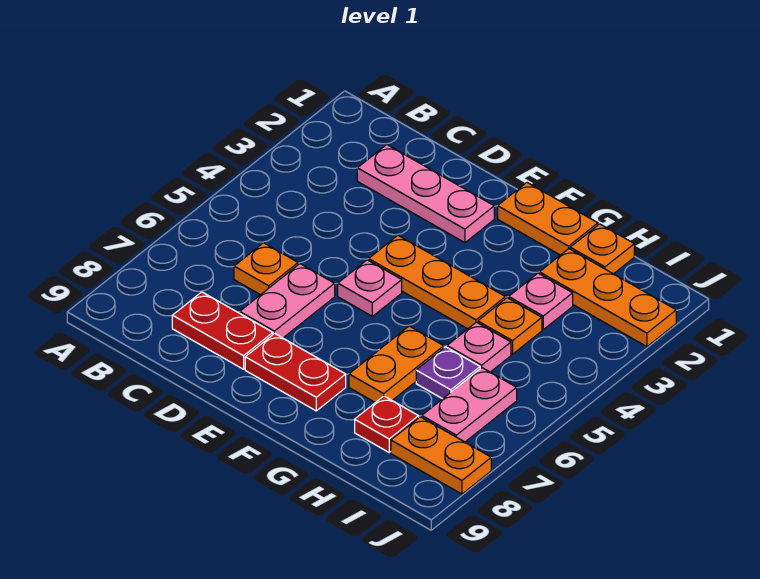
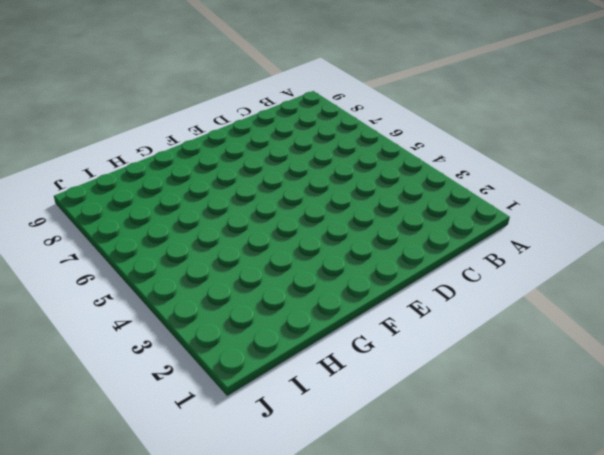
none -> pink plate C2:E2 level 1
none -> orange plate C6 level 1
none -> red plate C8:D8 level 1

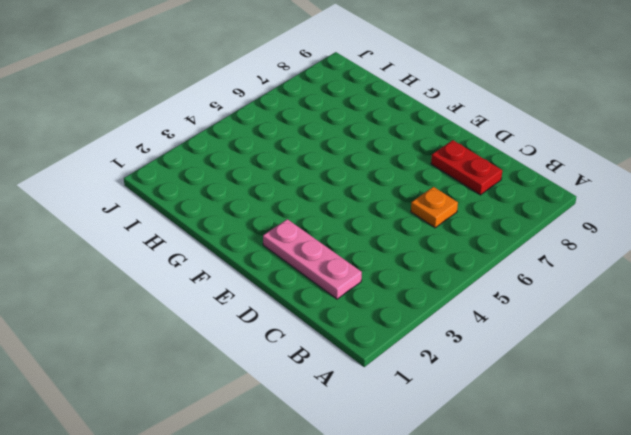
none -> pink plate D6:D7 level 1
none -> orange plate E4:G4 level 1
none -> pink plate E5 level 1

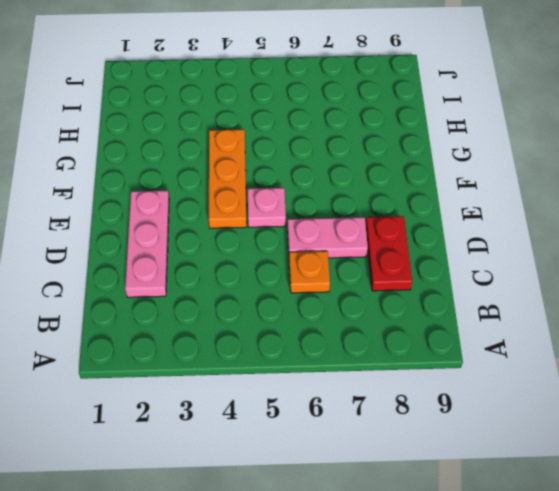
none -> red plate E8:F8 level 1
none -> orange plate F1:G1 level 1
none -> orange plate G6:G7 level 1

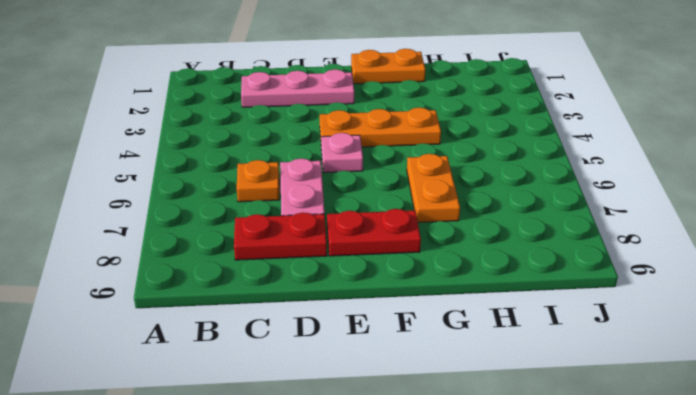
none -> orange plate H1 level 1
none -> orange plate H2:J2 level 1
none -> pink plate H3 level 1

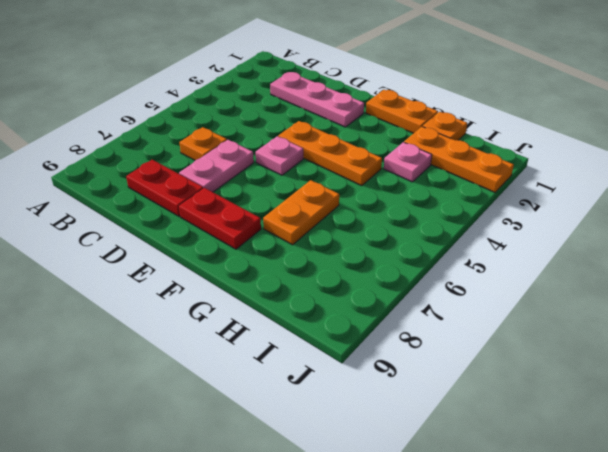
none -> orange plate H4 level 1
none -> pink plate H5 level 1
none -> purple plate H6 level 1

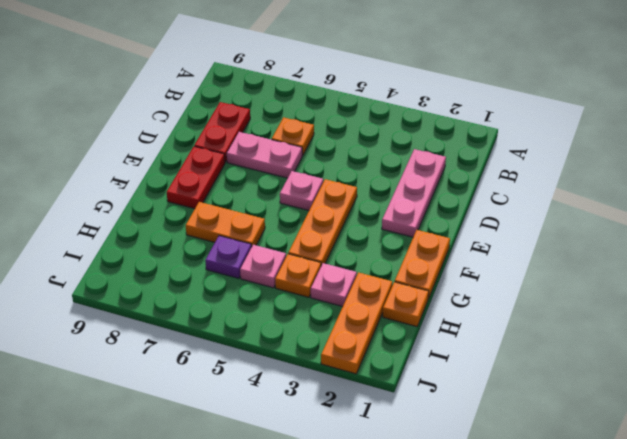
none -> red plate H8 level 1
none -> pink plate I6:I7 level 1
none -> orange plate I8:J8 level 1

